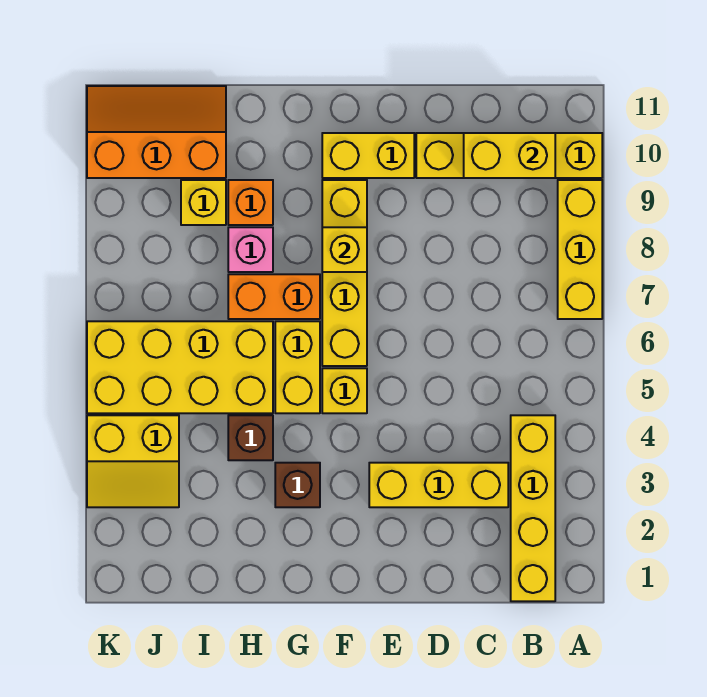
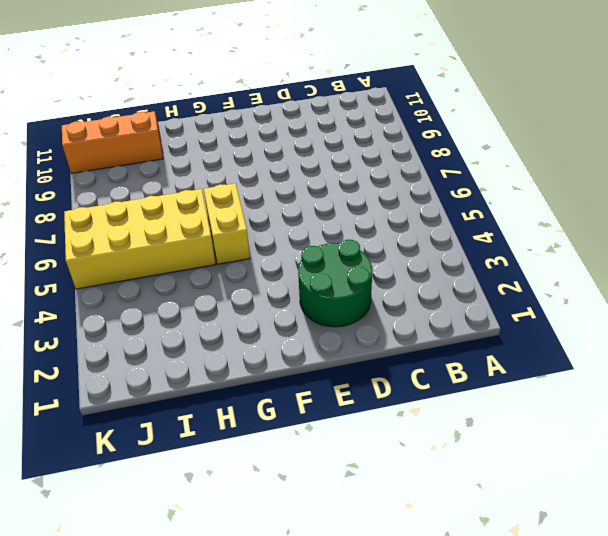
green round brick D2:E3 level 1 -> yellow brick C3:E3 level 1
none -> yellow brick A7:A9 level 1
none -> yellow brick A10:D10 level 1
none -> yellow brick B1:B4 level 1

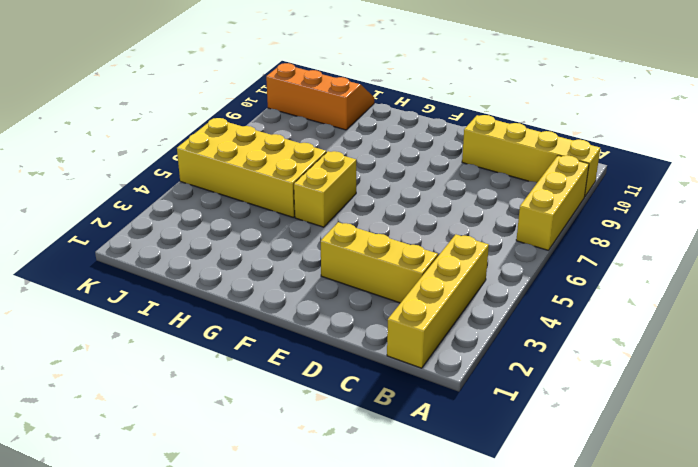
none -> yellow brick E10:F10 level 1
none -> yellow brick F5 level 1
none -> yellow brick F6:F9 level 1

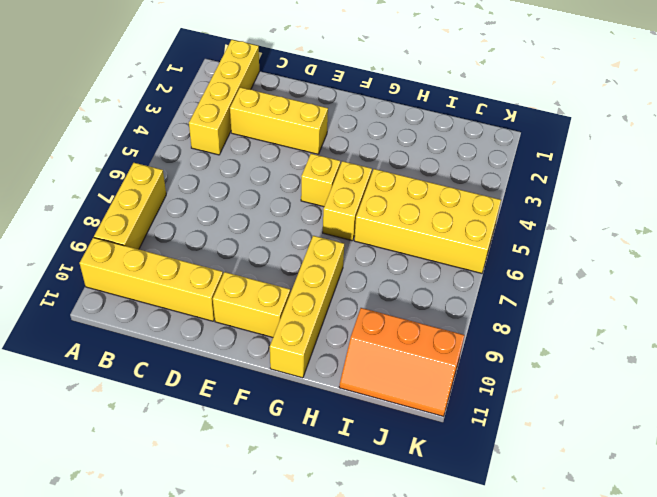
yellow brick G8:G11 level 1 -> yellow brick F6:F9 level 1
none -> brown brick G3 level 1
none -> orange brick G7:H7 level 1
none -> brown brick H4 level 1

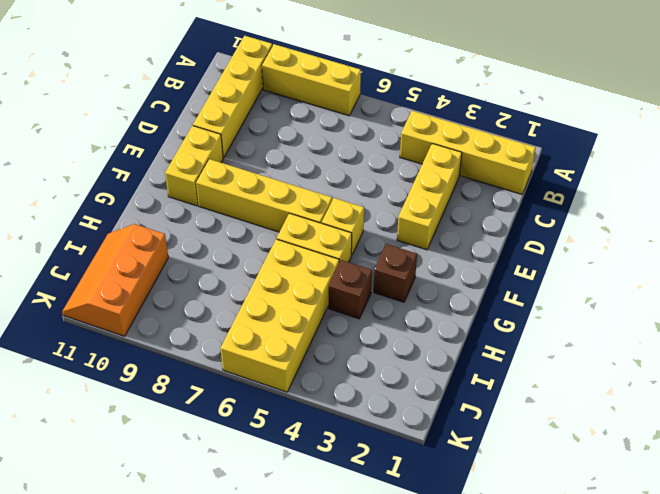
none -> orange brick G7:H7 level 1
none -> pink brick H8 level 1
none -> orange brick H9 level 1

